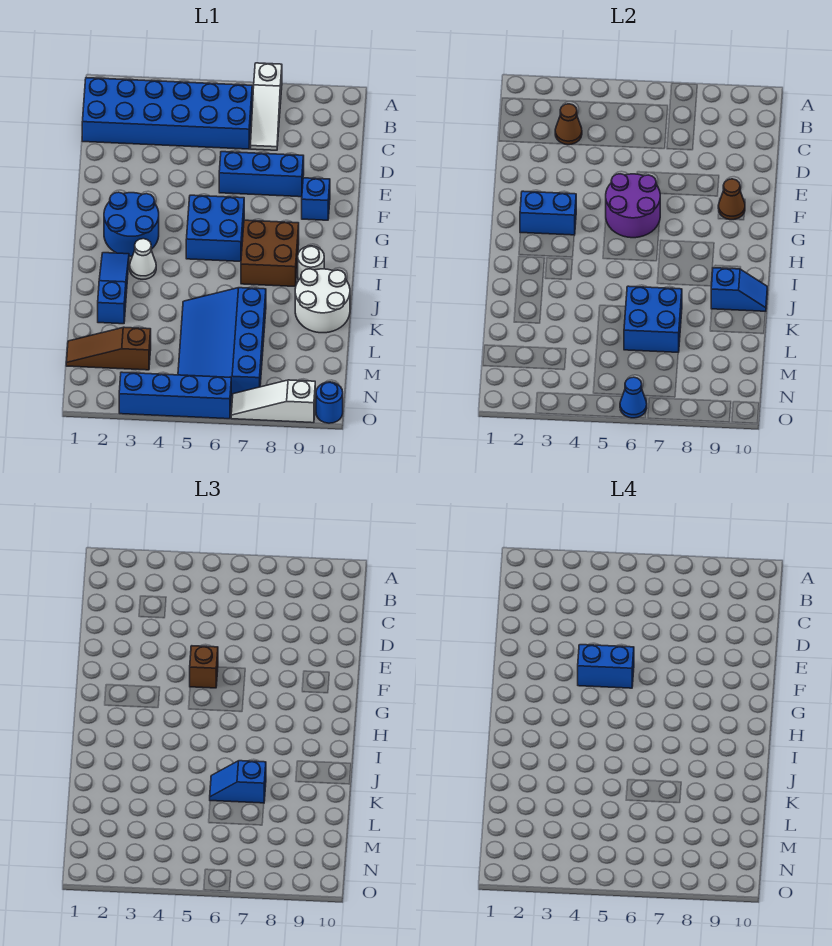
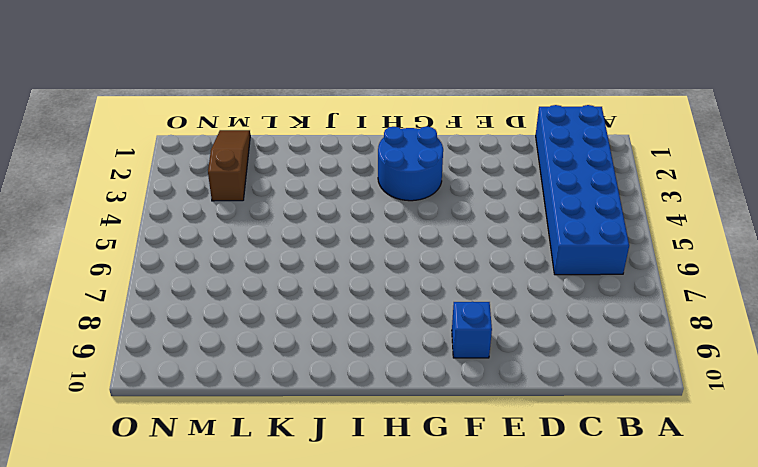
none -> white slope A7:C7 level 1 top A
none -> blue brick E6:E8 level 1
none -> blue brick G5:H6 level 1

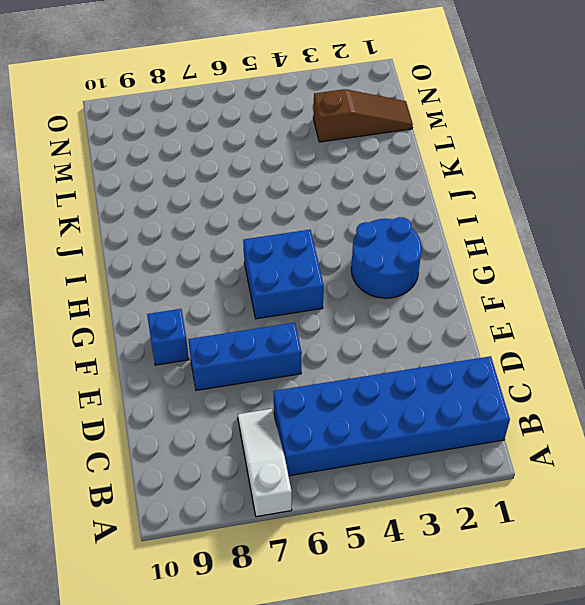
none -> brown brick H7:I8 level 1
none -> blue slope I2:K2 level 1 top K
none -> white cone I3 level 1

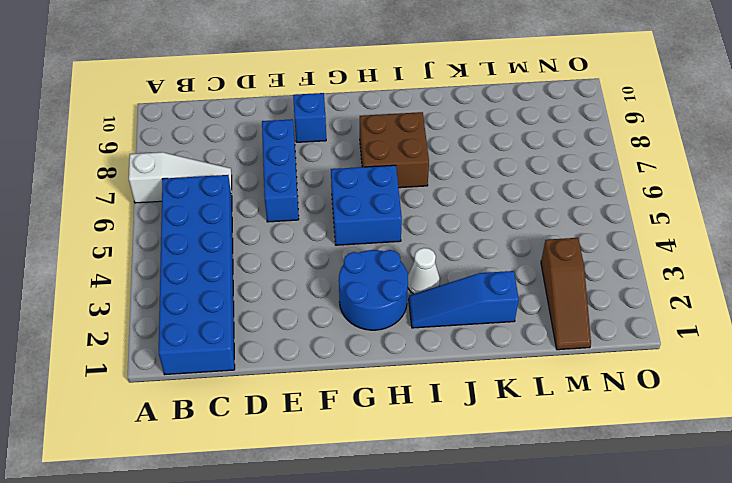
none -> white round brick I9 level 1
none -> white round brick J9:K10 level 1
none -> blue slope K5:N7 level 1 top 7

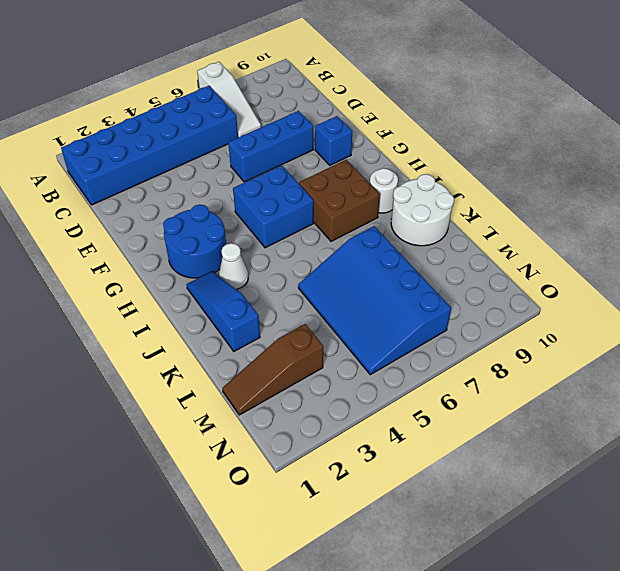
none -> blue brick O3:O6 level 1
none -> white slope O7:O9 level 1 top 9
none -> blue round brick O10 level 1

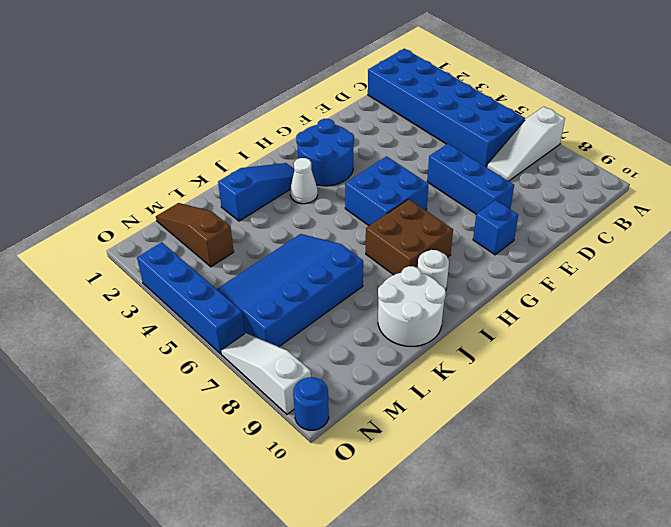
none -> brown cone C3 level 2
none -> purple round brick F5:G6 level 2
none -> brown cone F9 level 2

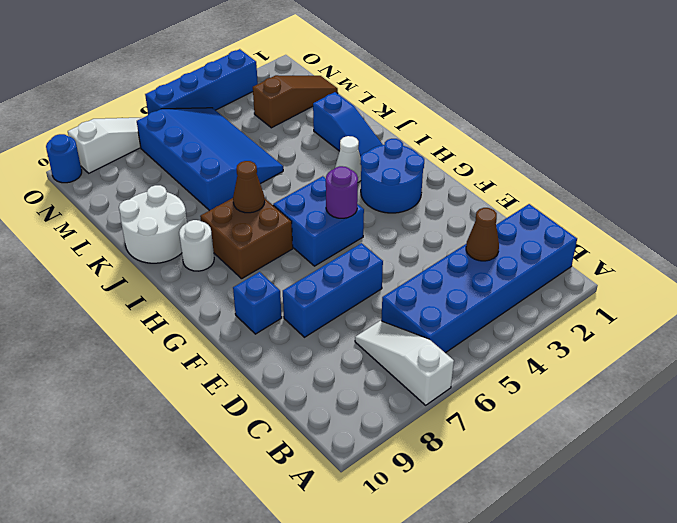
purple round brick G5 level 2 -> purple round brick F5:G6 level 2
brown cone I7 level 2 -> brown cone F9 level 2
none -> blue brick G2:G3 level 2
none -> blue slope J9:J10 level 2 top 9
none -> blue brick K6:L7 level 2

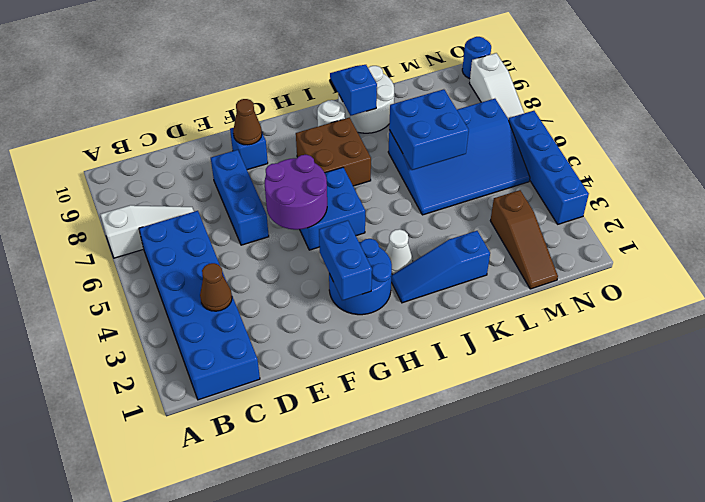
none -> blue cone O6 level 2
none -> brown brick F5 level 3
none -> blue slope K6:K7 level 3 top 7

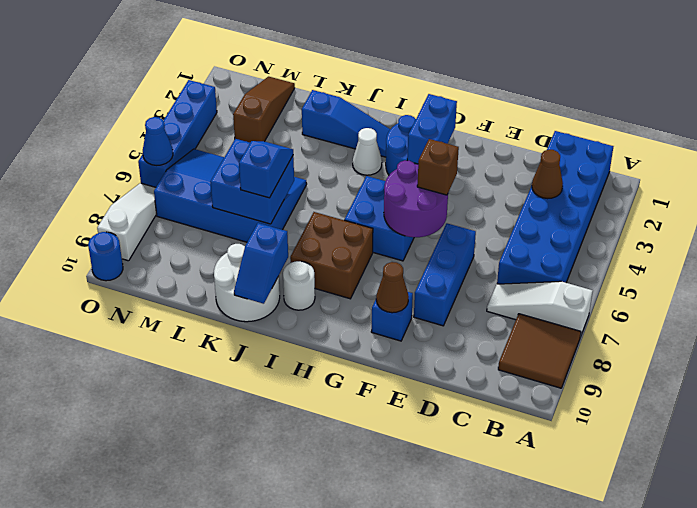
brown tile A8:B9 level 1 -> none
none -> blue brick F4:F5 level 4

